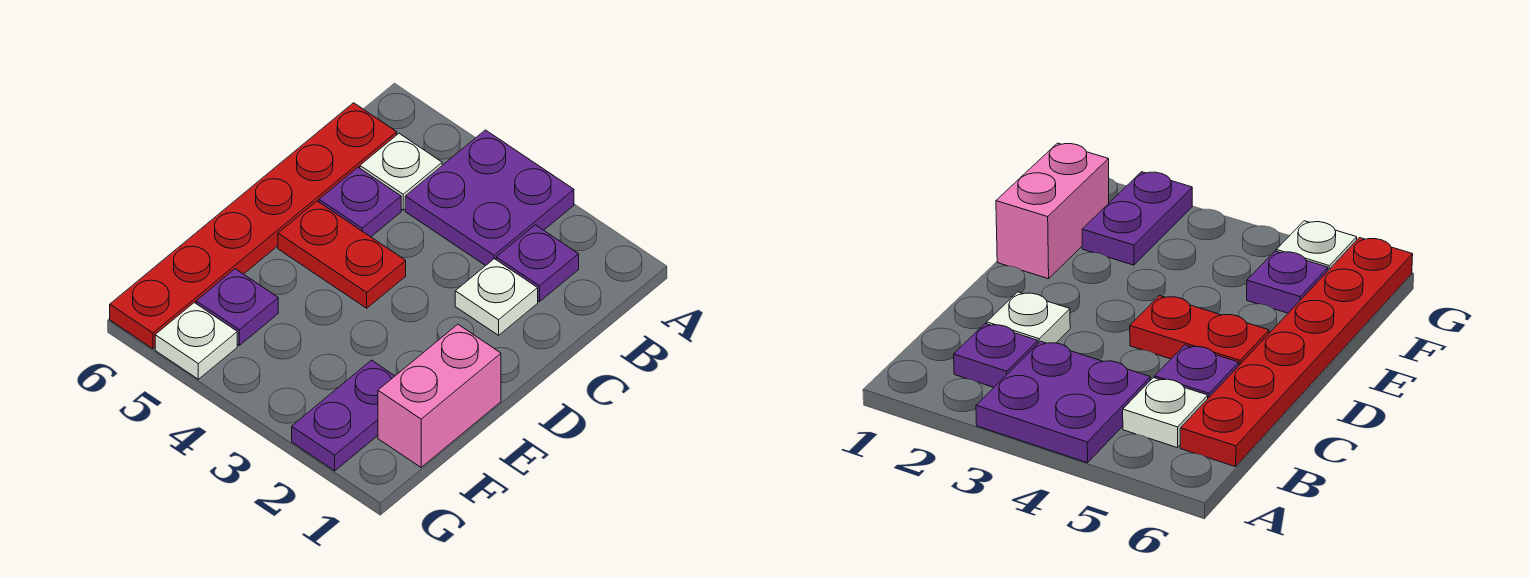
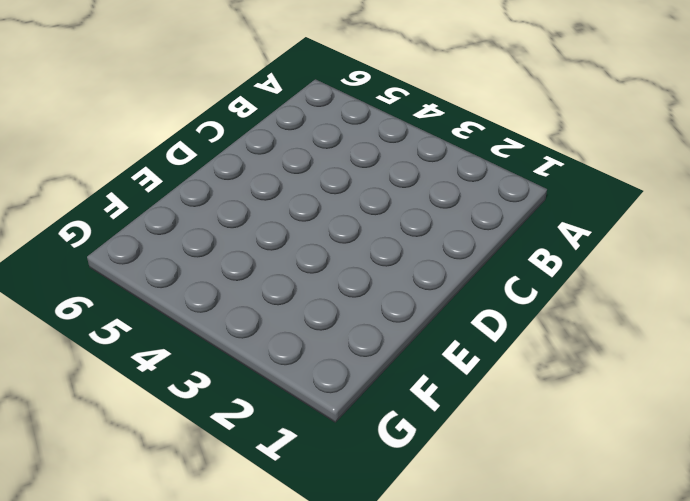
none -> purple plate A3:B4 level 1
none -> purple plate B2 level 1

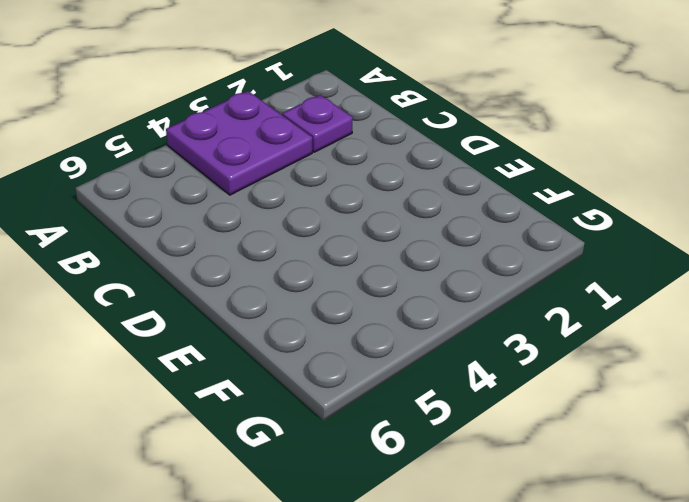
none -> white plate B5 level 1
none -> red plate B6:G6 level 1

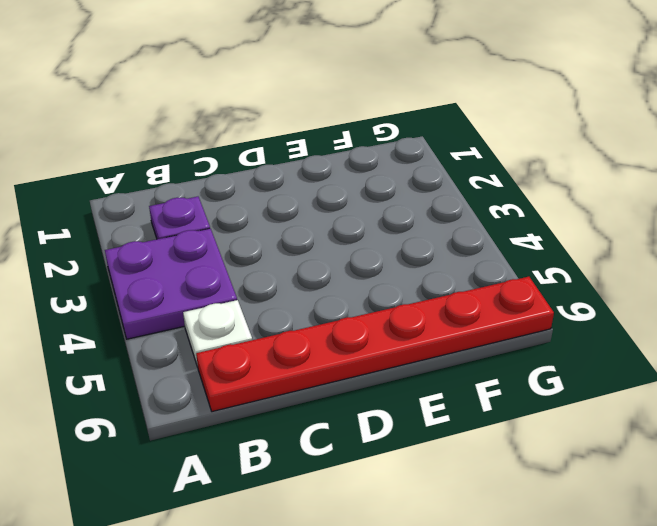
none -> white plate C2 level 1
none -> purple plate C5 level 1

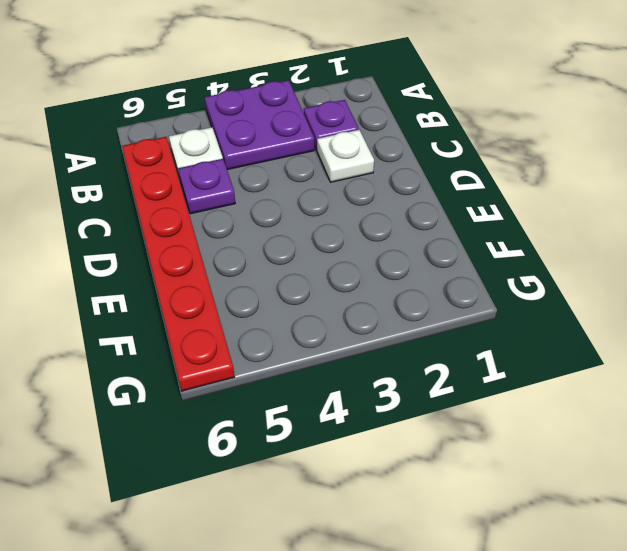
none -> red plate D4:D5 level 1
none -> pink brick E1:F1 level 1

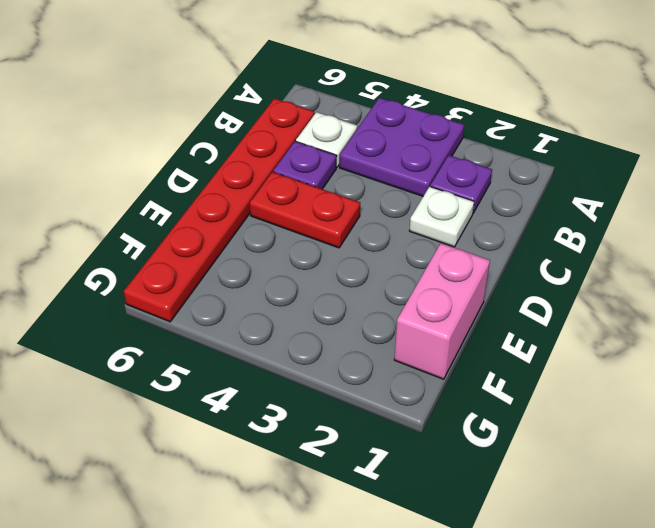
none -> purple plate F2:G2 level 1
none -> purple plate F5 level 1

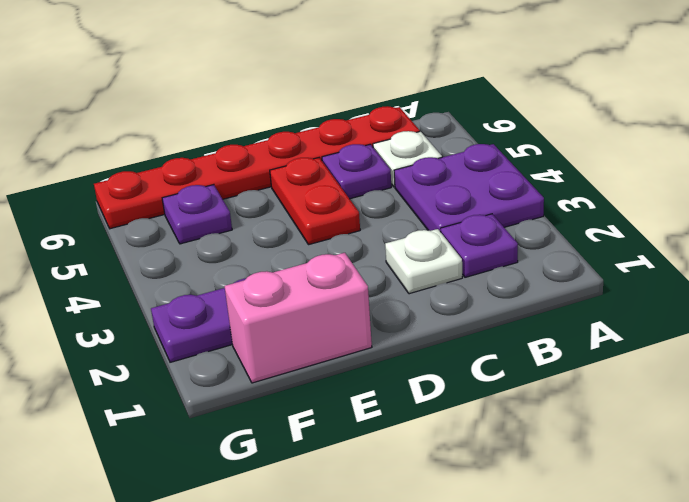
none -> white plate G5 level 1

